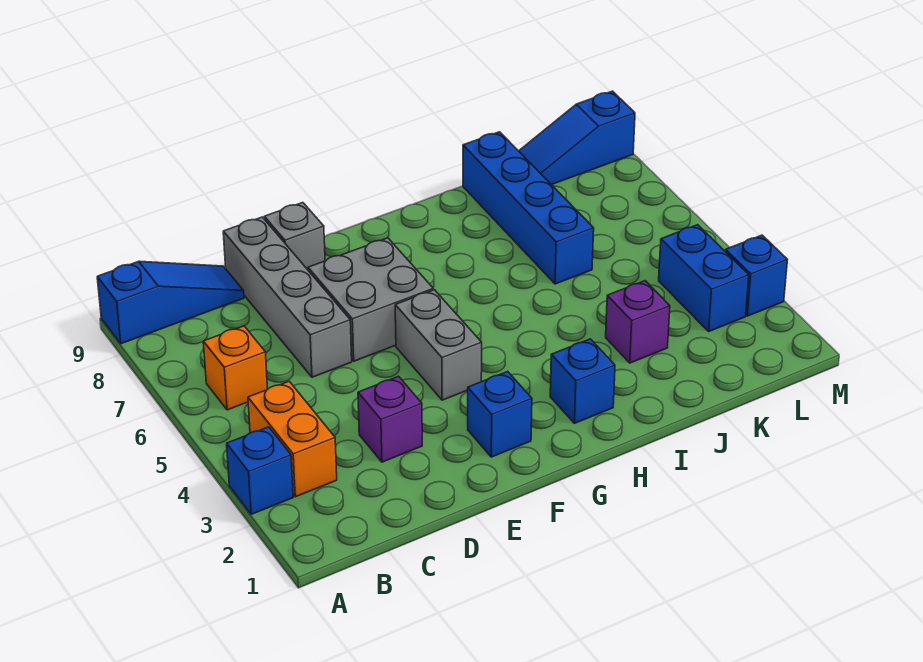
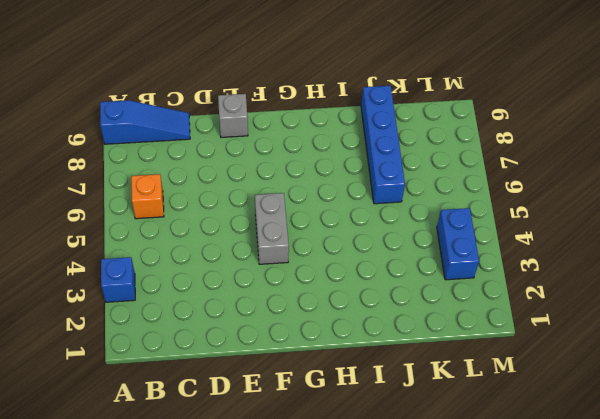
none -> orange brick B3:B4 level 1
none -> purple brick D3 level 1
none -> grey brick D6:D9 level 1

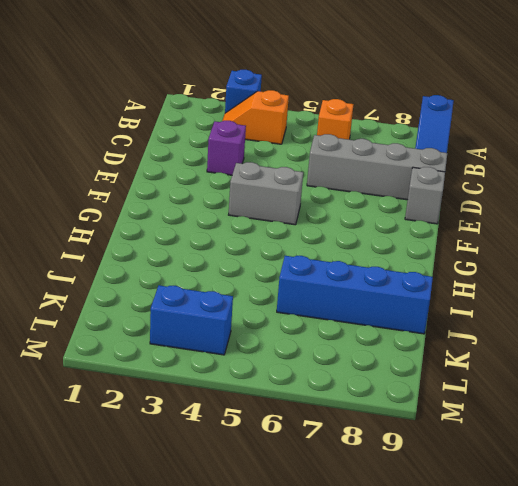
orange slope B3:B4 level 1 top 4 -> orange brick B3:B4 level 1
none -> grey brick E6:F7 level 1
none -> blue brick F2 level 1
none -> blue brick H2 level 1

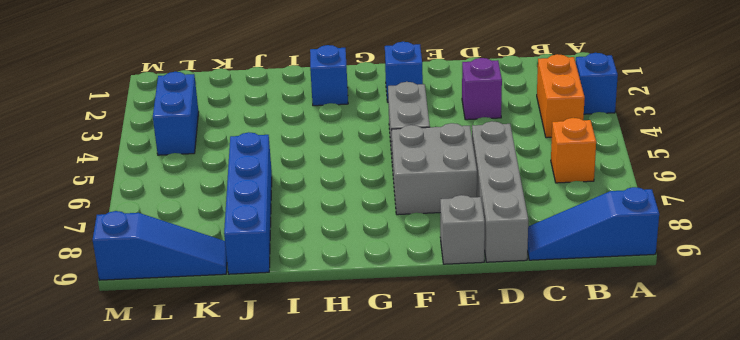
none -> purple brick J3 level 1
none -> blue brick M3 level 1

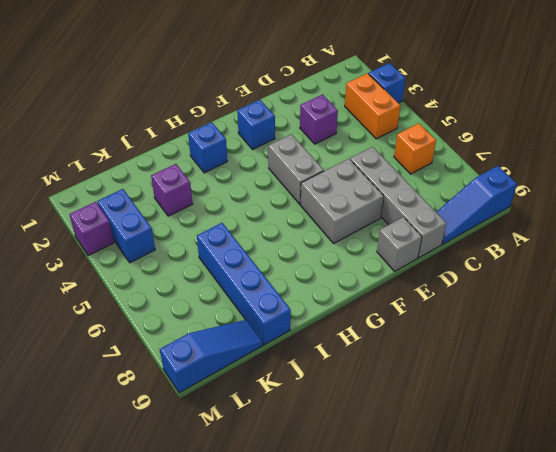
purple brick M3 level 1 -> blue brick M3 level 1

